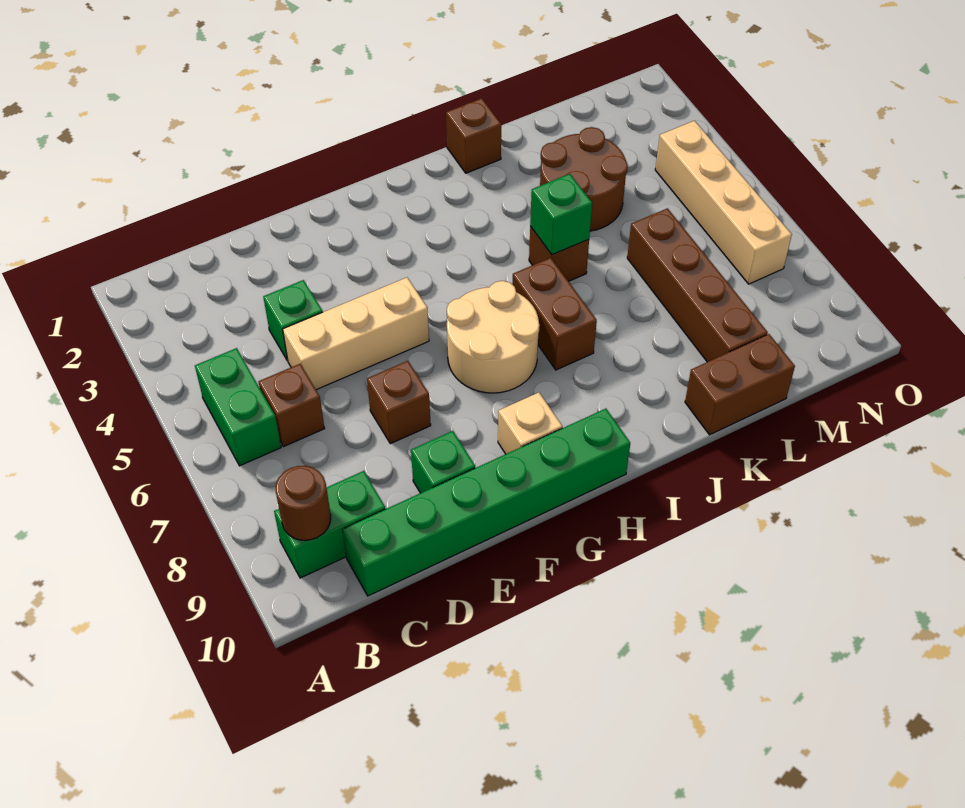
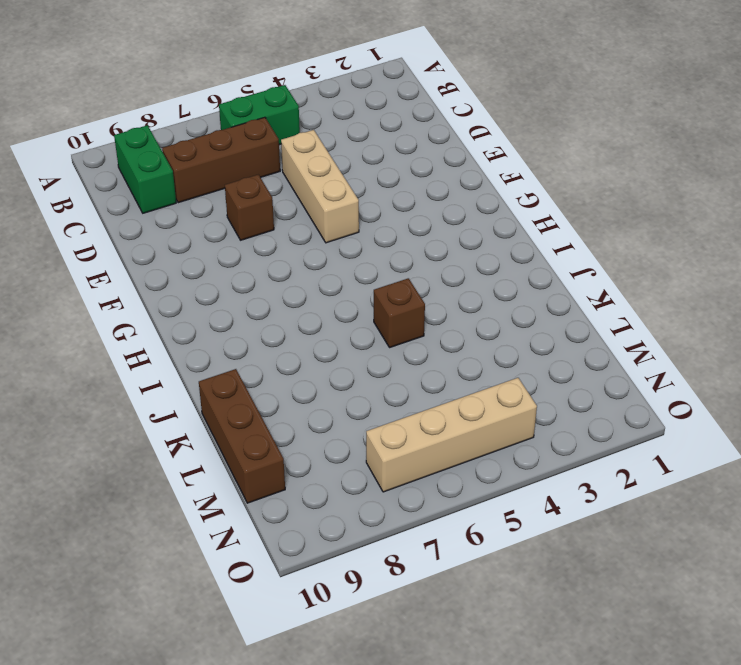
brown brick C6:C8 level 1 -> brown brick C6 level 1
brown brick K10:M10 level 1 -> brown brick K10:L10 level 1
none -> green brick C10:H10 level 1
none -> green brick D4 level 1
none -> green brick E9 level 1

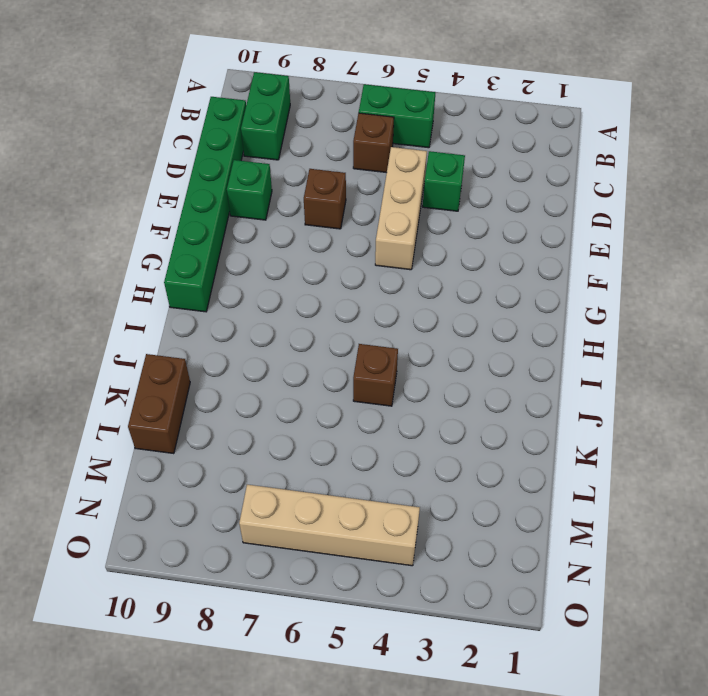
none -> tan round brick G6:H7 level 1
none -> tan brick G9 level 1
none -> brown brick I6:I7 level 1

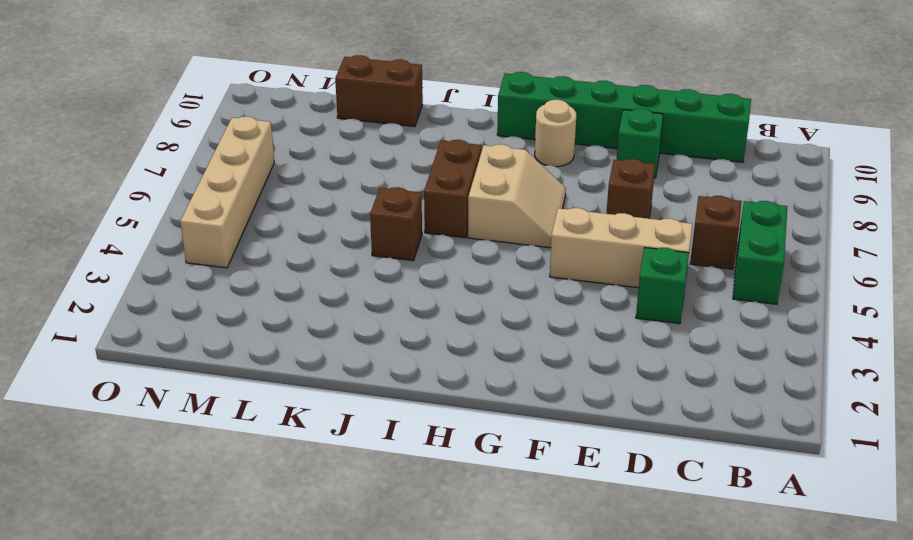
tan slope G6:H7 level 1 top H -> tan round brick G6:H7 level 1
tan round brick G9 level 1 -> tan brick G9 level 1
none -> green brick B9:C9 level 1
none -> brown brick J1 level 1
none -> brown round brick K3:L4 level 1

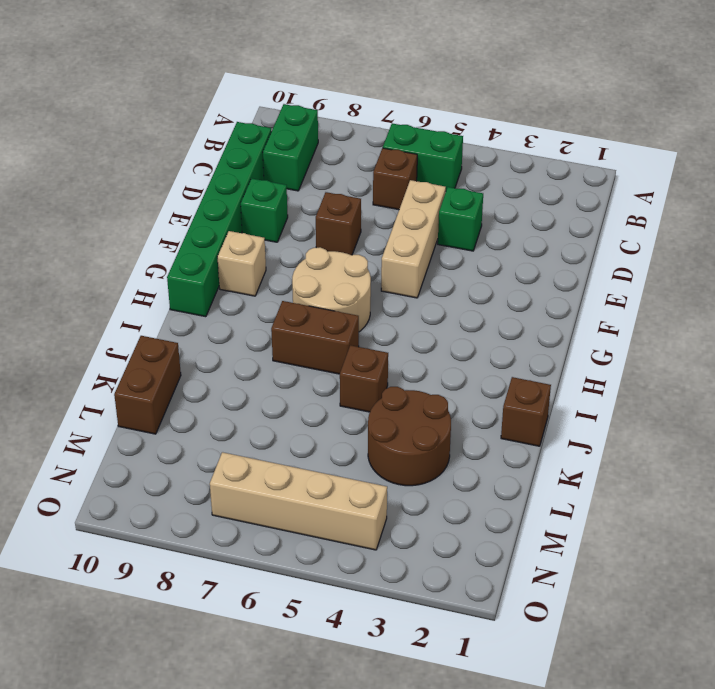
none -> brown brick L6:L9 level 1
none -> brown round brick B9 level 2
none -> green brick J5 level 2

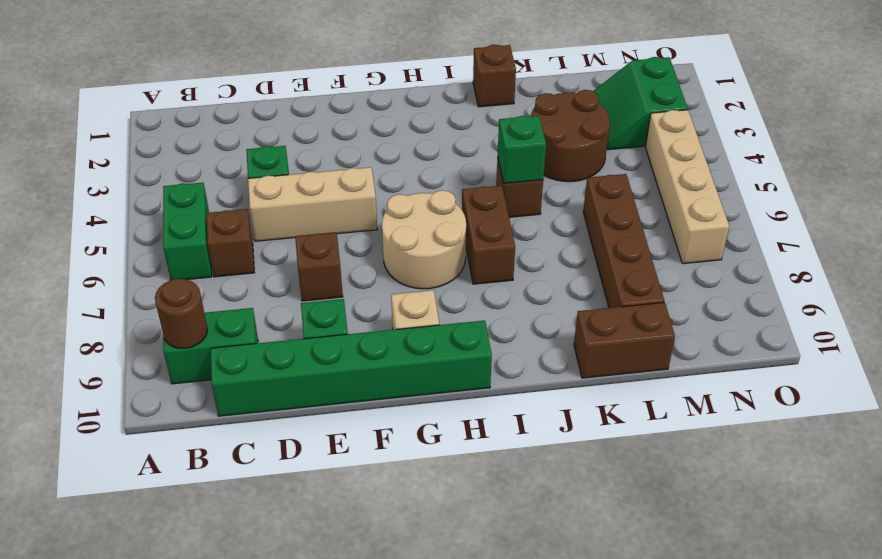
green slope M2:N3 level 1 top N -> none

